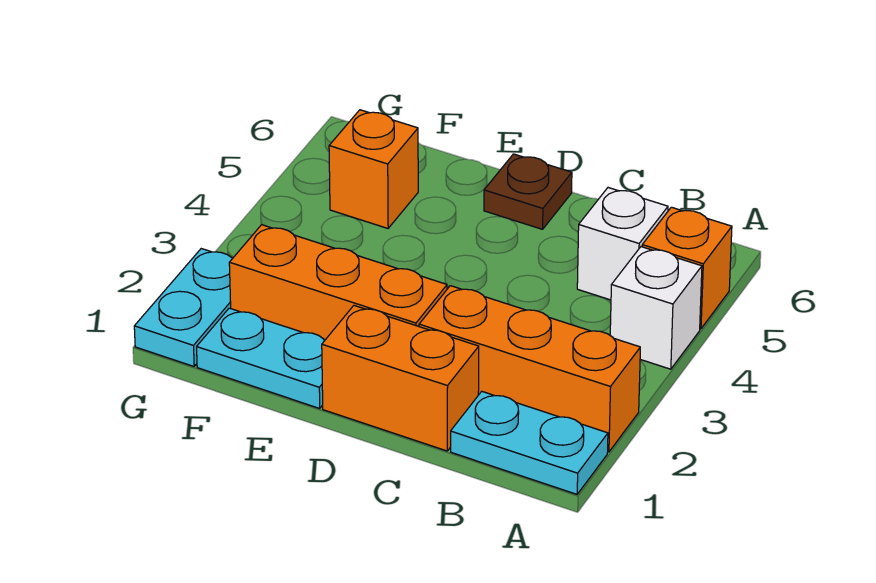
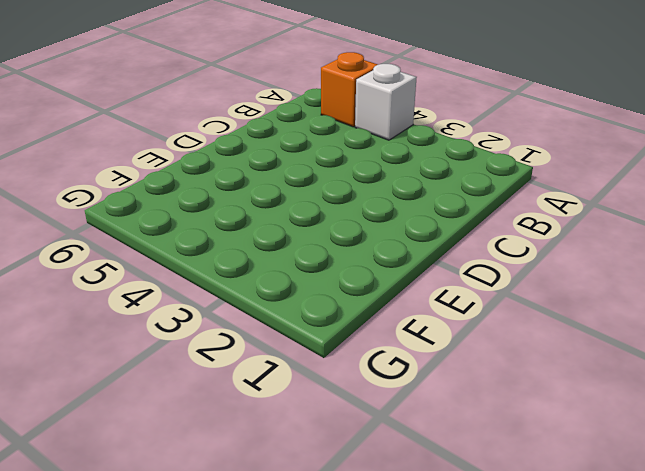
none -> cyan plate A1:B1 level 1
none -> orange brick A2:C2 level 1

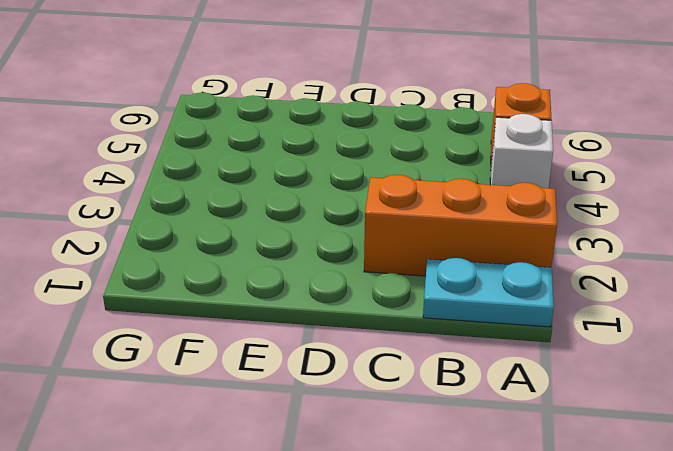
none -> white brick B5 level 1
none -> orange brick C1:D1 level 1

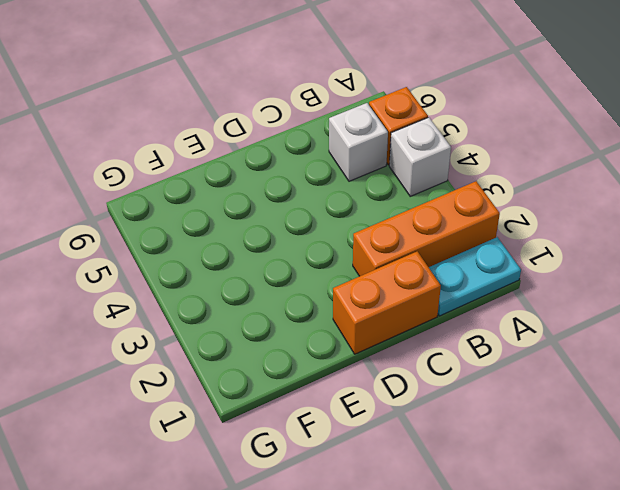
none -> orange brick D2:F2 level 1
none -> brown plate D6 level 1

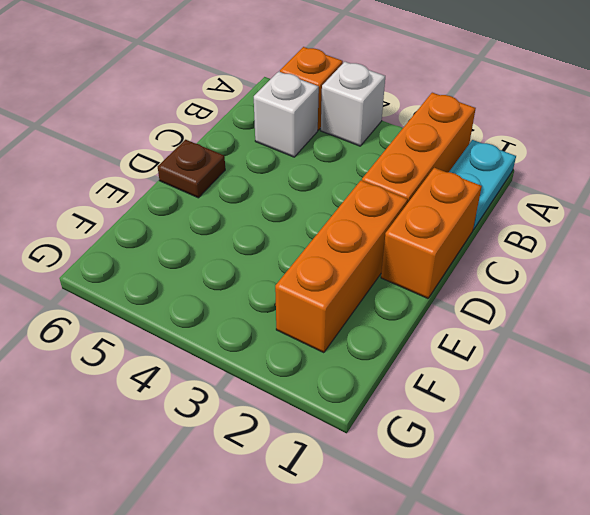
none -> cyan plate E1:F1 level 1
none -> orange brick F5 level 1

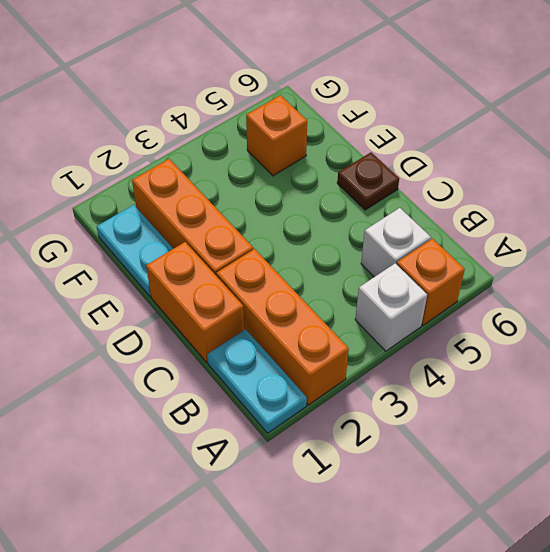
none -> cyan plate G1:G2 level 1

